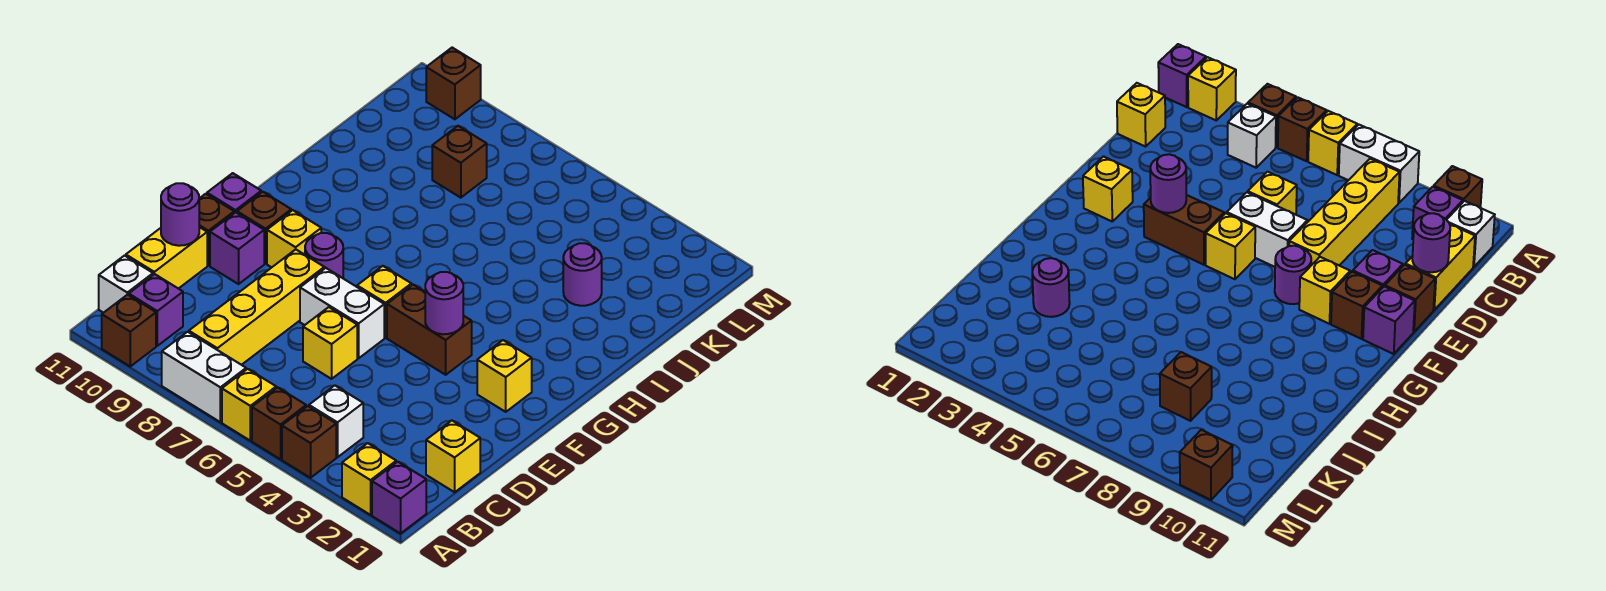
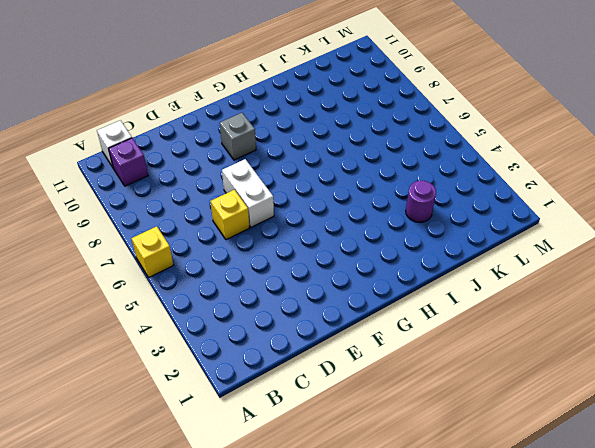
grey brick F9 level 1 -> yellow brick F9 level 1
none -> purple brick A1 level 1
none -> yellow brick A2 level 1
none -> brown brick A4 level 1

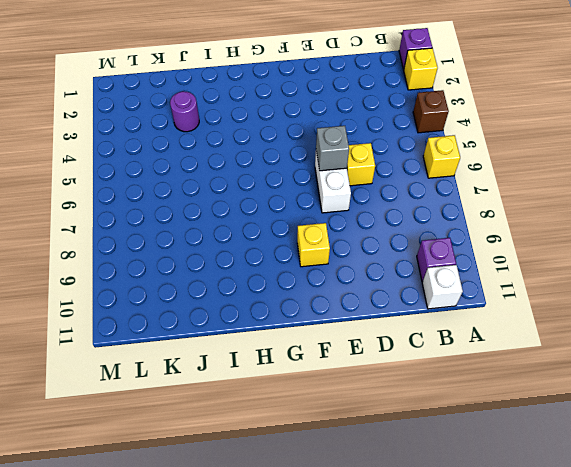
grey brick E6 level 2 -> none
none -> brown brick A5 level 1
none -> white brick A7:A8 level 1
none -> brown brick A10 level 1

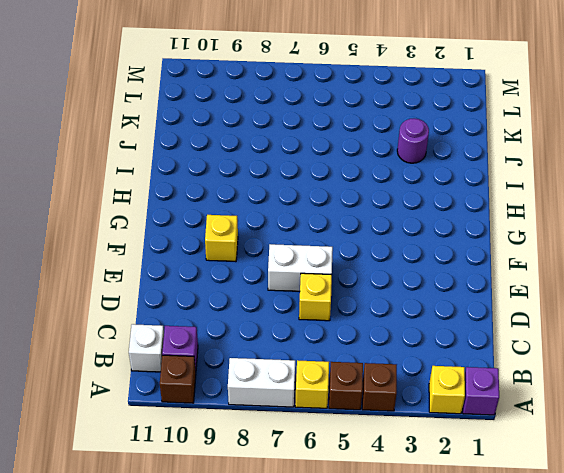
none -> white brick B4 level 1
none -> yellow brick B8:E8 level 1
none -> yellow brick C1 level 1

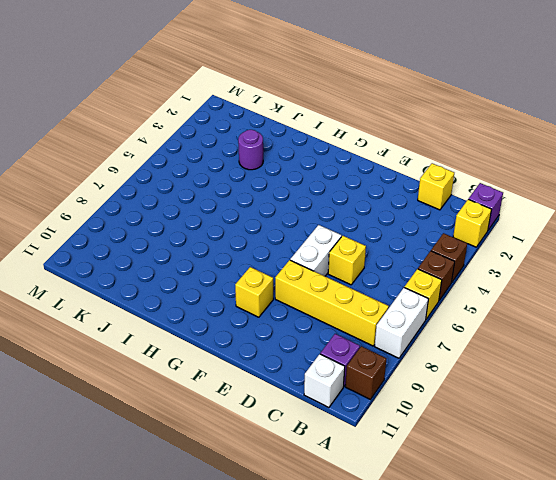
none -> white brick B4 level 1
none -> yellow brick C11:D11 level 1
none -> purple brick E10 level 1

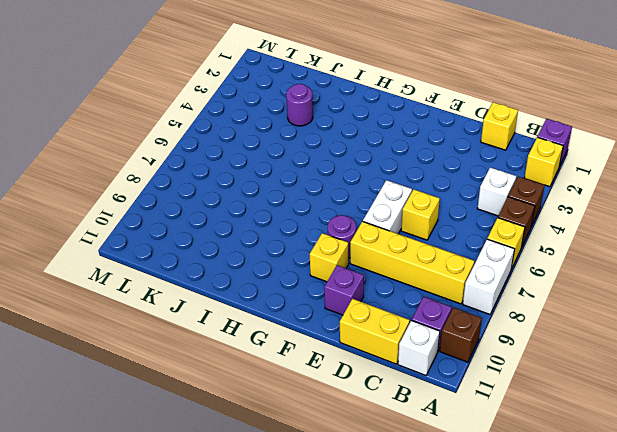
none -> brown brick E11 level 1
none -> yellow brick F2 level 1
none -> brown brick F4:F5 level 1

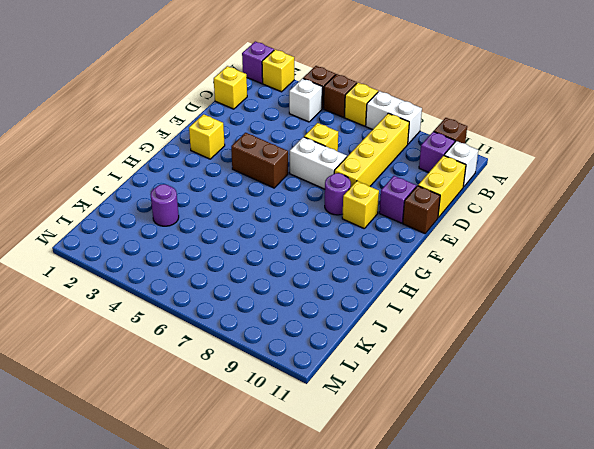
none -> yellow brick F6 level 1
none -> brown brick F10 level 1
none -> purple brick F11 level 1

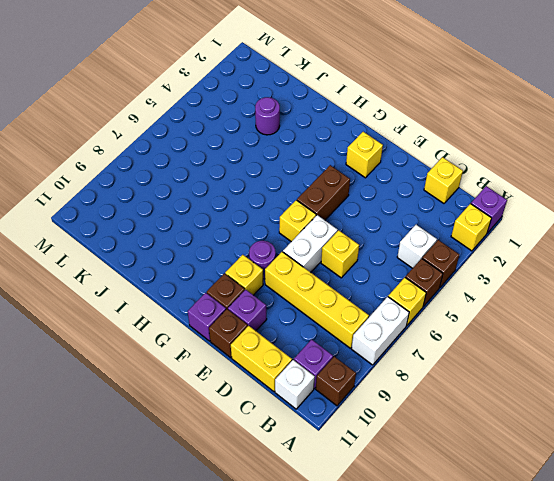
none -> brown brick K8 level 1
none -> brown brick M10 level 1
none -> purple round brick D11 level 2

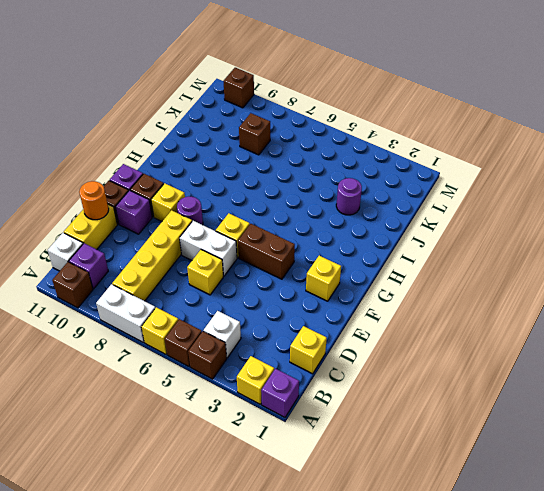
orange round brick D11 level 2 -> purple round brick D11 level 2
none -> purple round brick F4 level 2

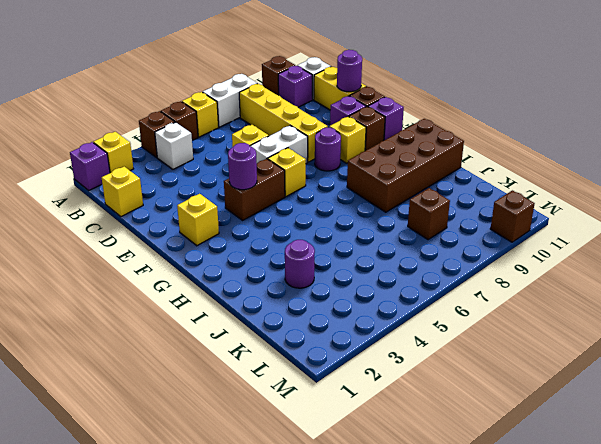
brown brick H8:I11 level 1 -> none

